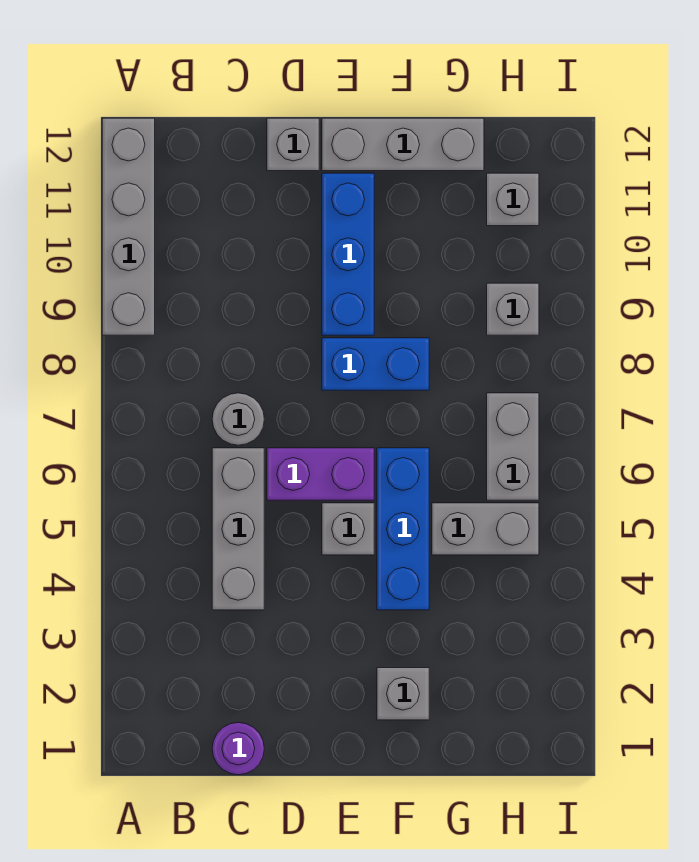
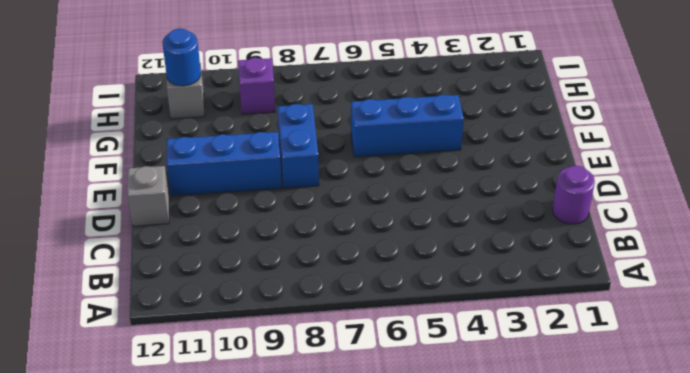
purple brick H9 level 1 -> grey brick H9 level 1
blue round brick H11 level 2 -> none
none -> grey brick A9:A12 level 1
none -> grey brick C4:C6 level 1
none -> grey round brick C7 level 1

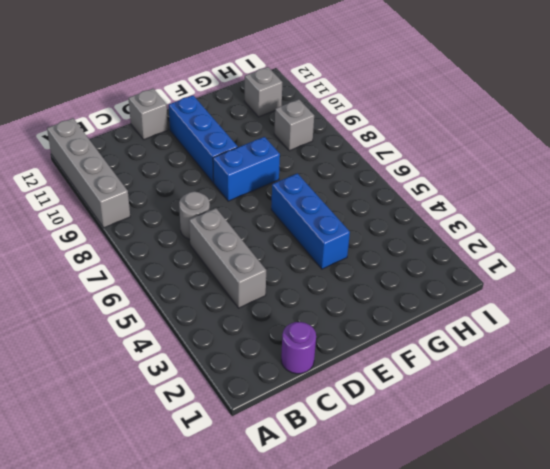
none -> purple brick D6:E6 level 1
none -> grey brick E5 level 1
none -> grey brick E12:G12 level 1

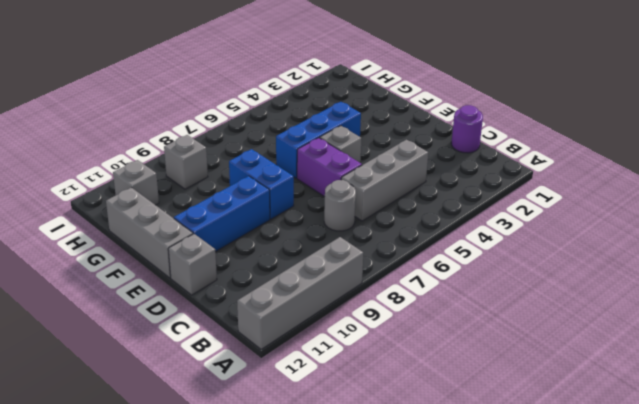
none -> grey brick F2 level 1
none -> grey brick G5:H5 level 1
none -> grey brick H6:H7 level 1

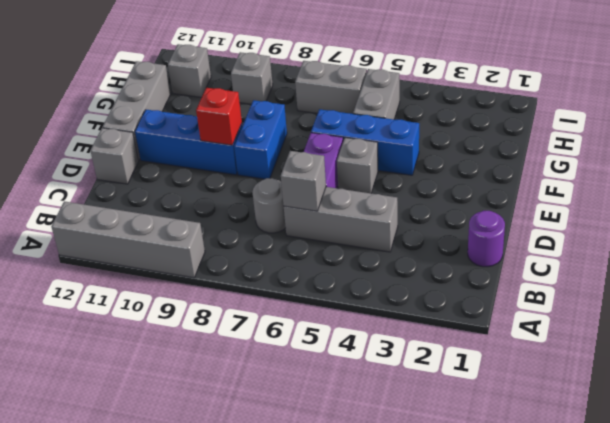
grey brick C6 level 2 -> grey brick F2 level 1
red brick E9 level 2 -> none

